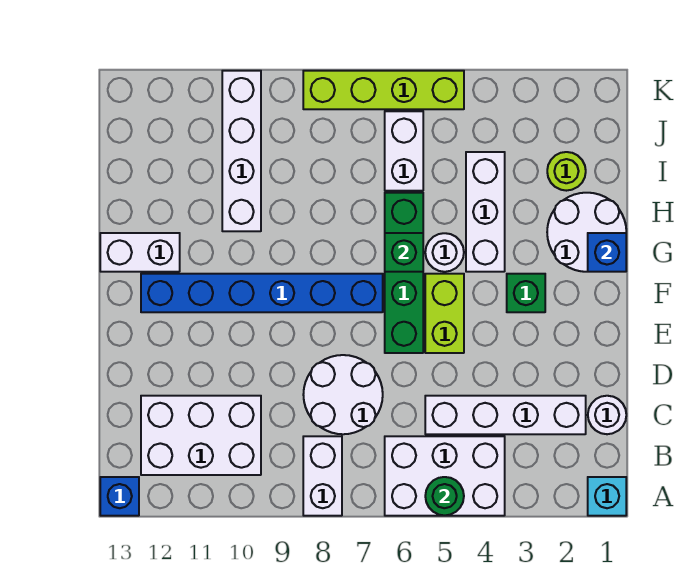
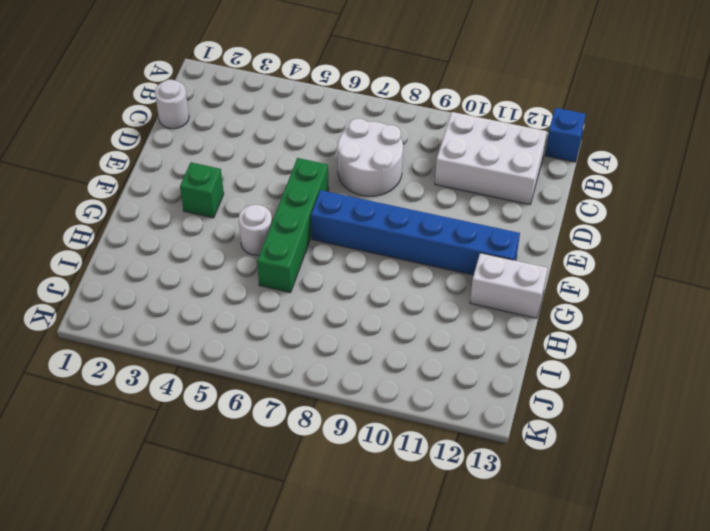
none -> cyan brick A1 level 1
none -> white brick A4:B6 level 1
none -> white brick A8:B8 level 1

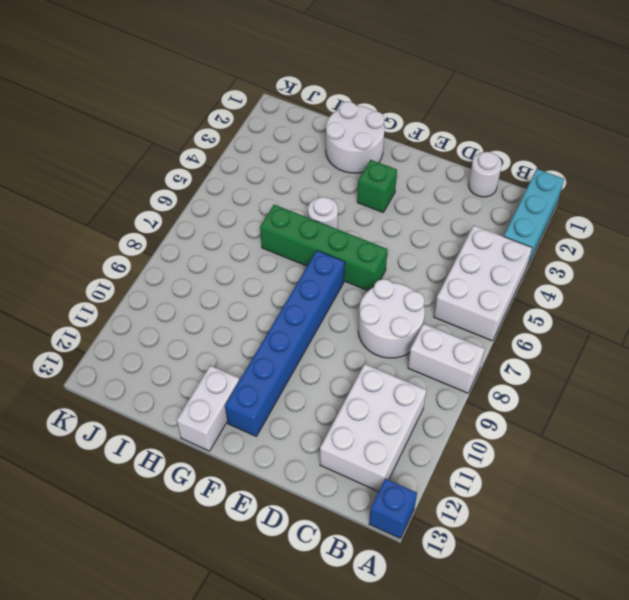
cyan brick A1:A3 level 1 -> cyan brick A1 level 1
none -> white brick C2:C5 level 1
none -> lime brick E5:F5 level 1
none -> white brick G4:I4 level 1

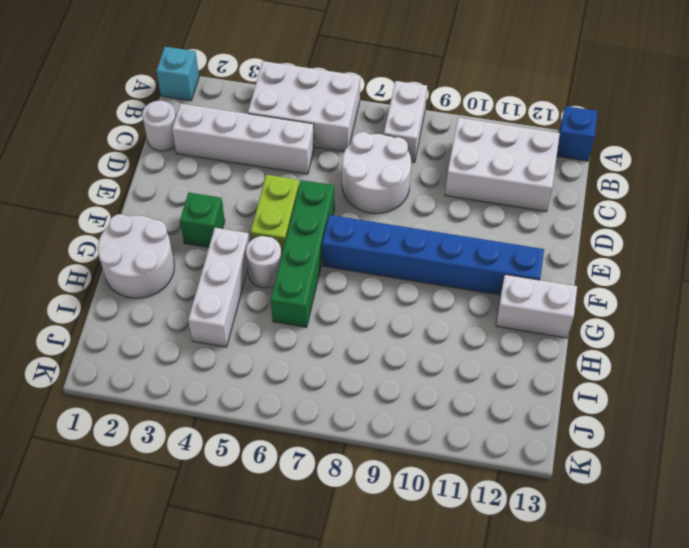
none -> white brick H10:K10 level 1
none -> lime round brick I2 level 1
none -> white brick I6:J6 level 1

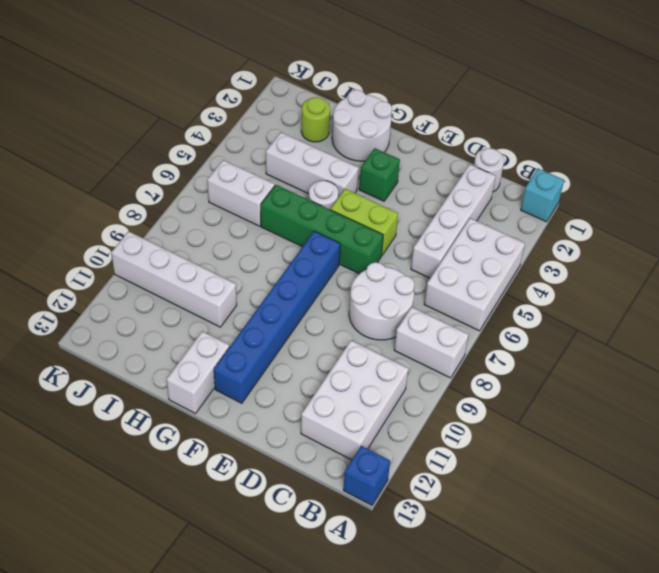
none -> lime brick K5:K8 level 1
none -> green round brick A5 level 2
none -> blue brick G1 level 2

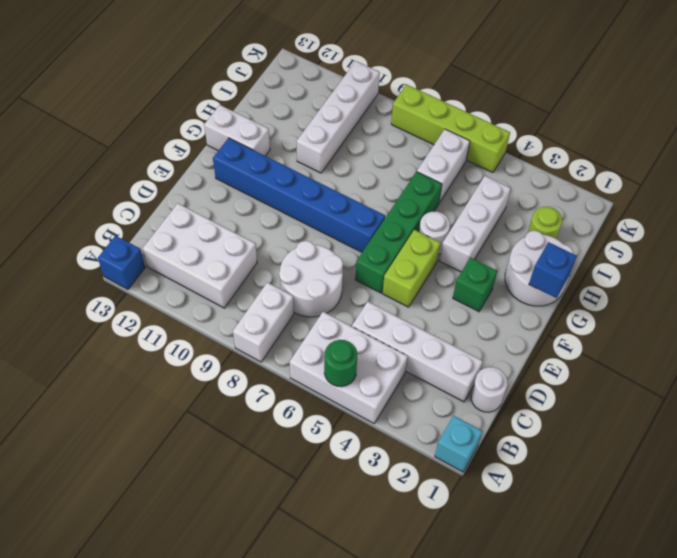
none -> green brick G6 level 2

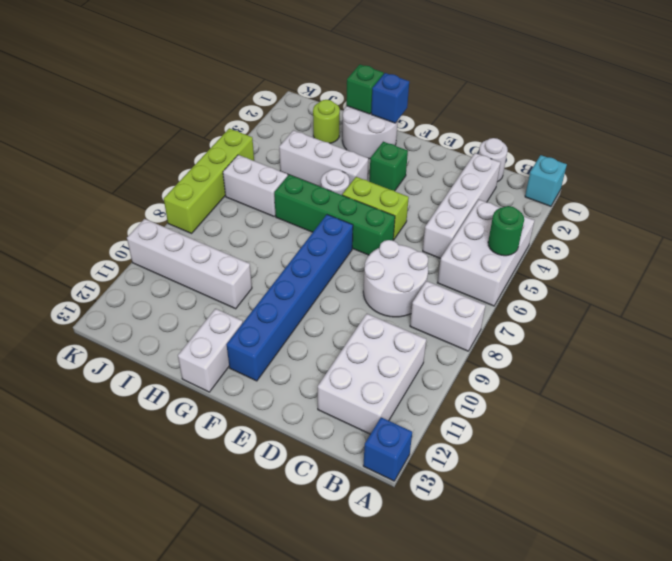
green brick H1 level 2 -> green brick G6 level 2

